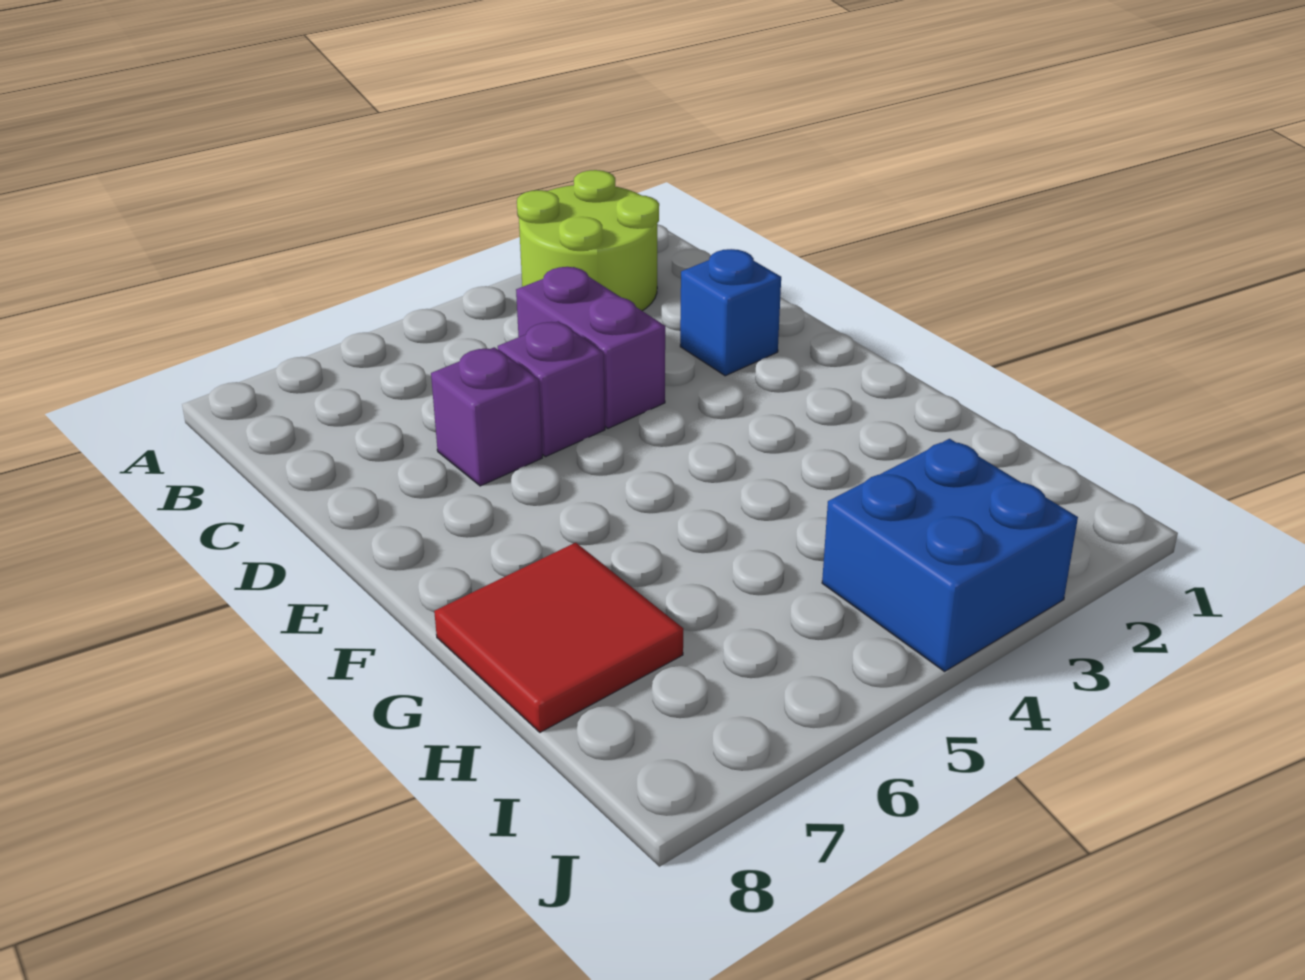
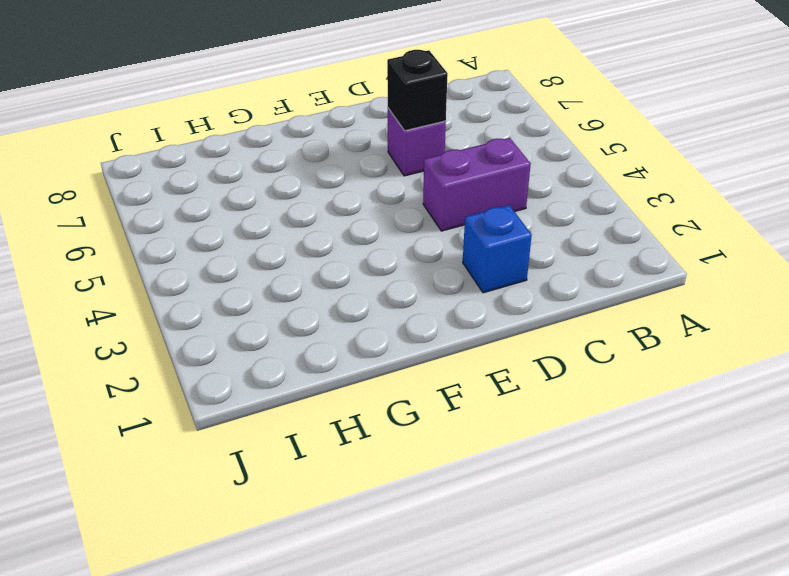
black brick D6 level 2 -> none
none -> lime round brick A2:B3 level 1
none -> purple brick D5 level 1

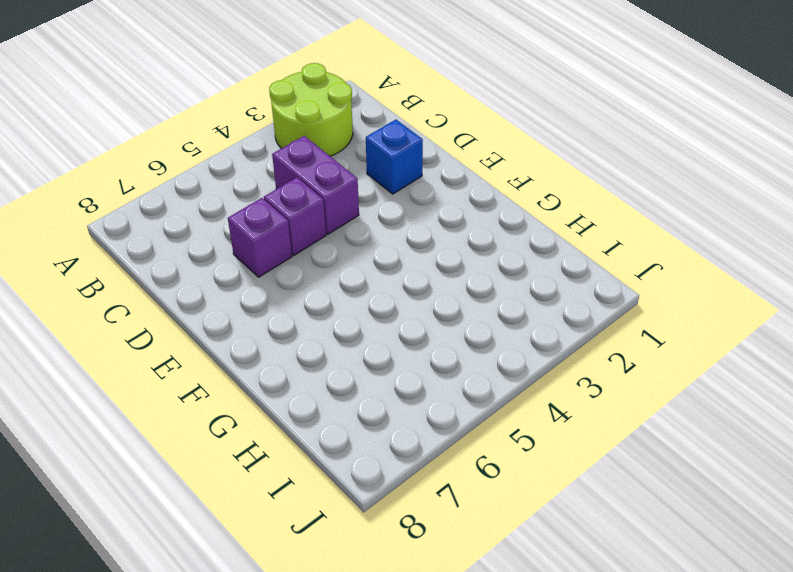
none -> red tile G7:H8 level 1
none -> blue brick I3:J4 level 1

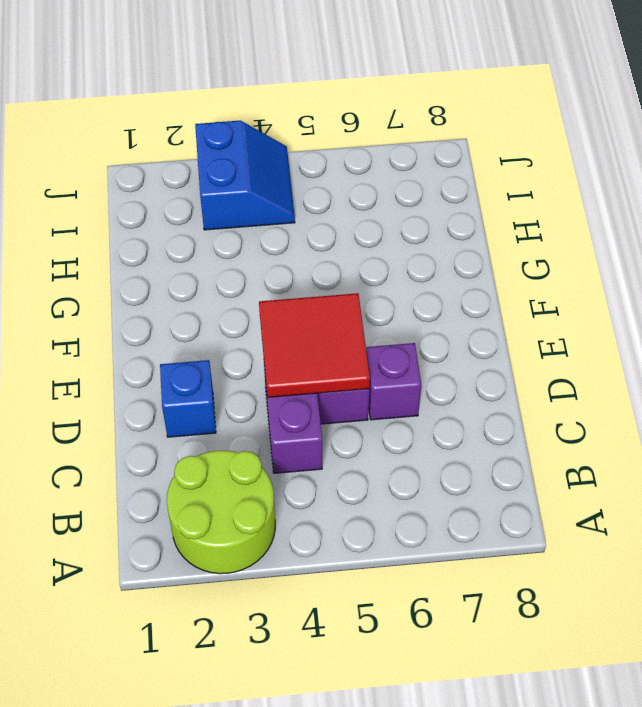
red tile D4:E5 level 2 -> red tile G7:H8 level 1
blue slope I3:J4 level 1 top 3 -> blue brick I3:J4 level 1

